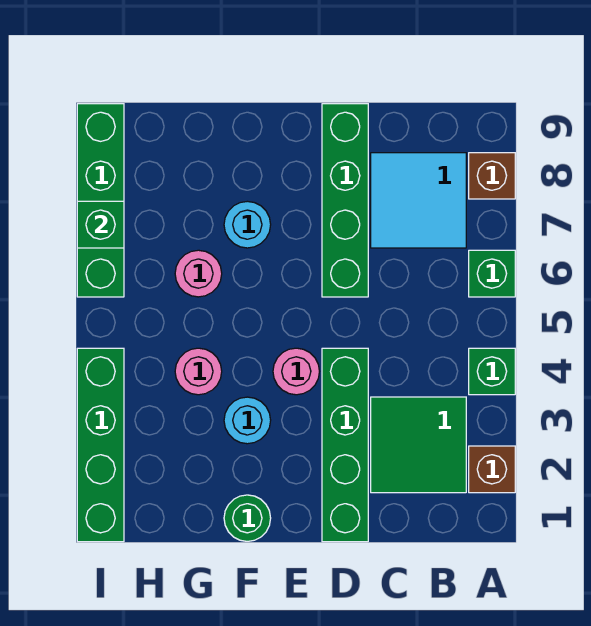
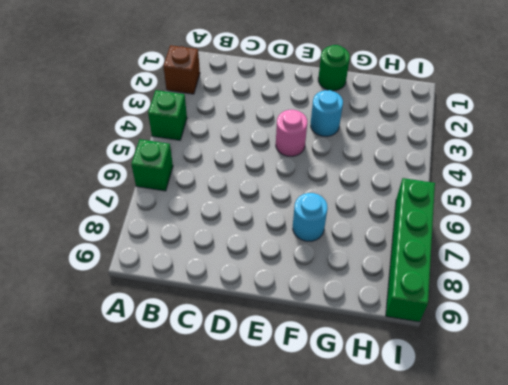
none -> brown brick A8 level 1
none -> green tile B2:C3 level 1
none -> cyan tile B7:C8 level 1

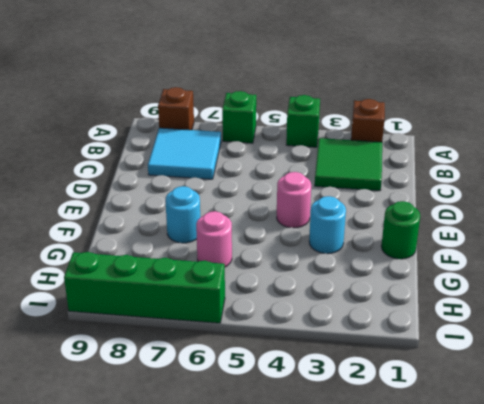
none -> green brick D1:D4 level 1
none -> green brick D6:D9 level 1
none -> pink round brick G4 level 1

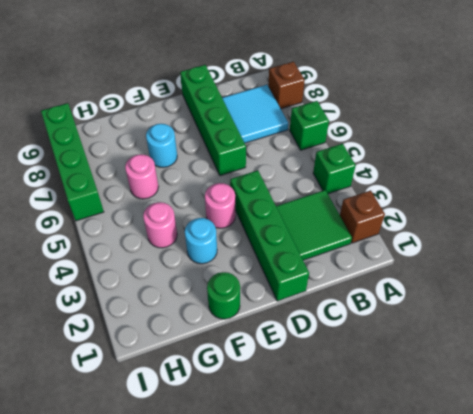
none -> green brick I1:I4 level 1
none -> green brick I7 level 2

